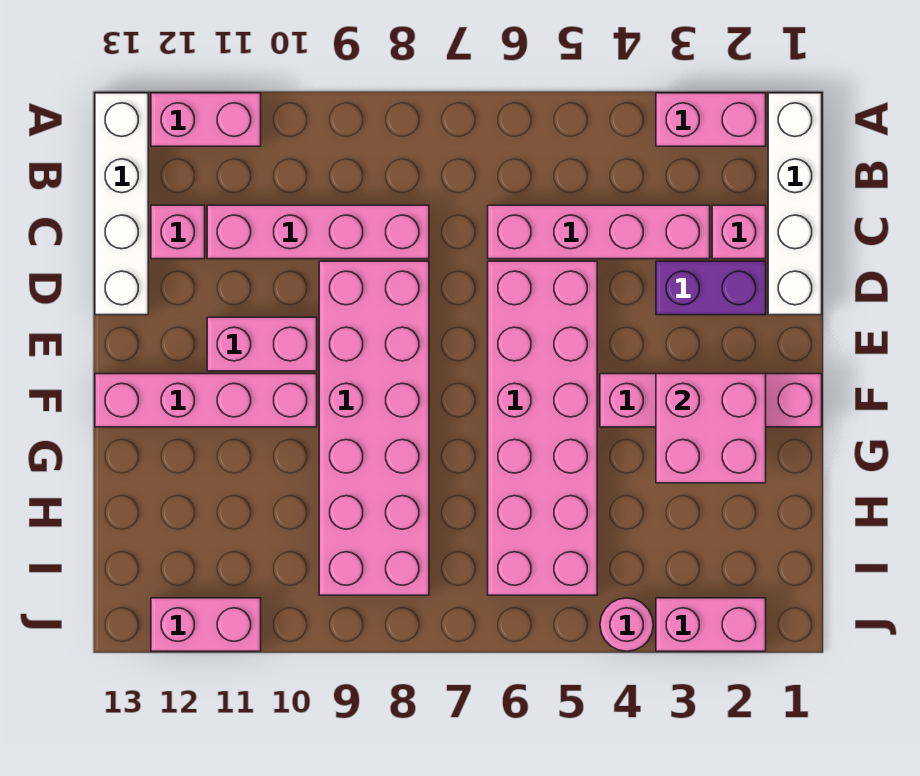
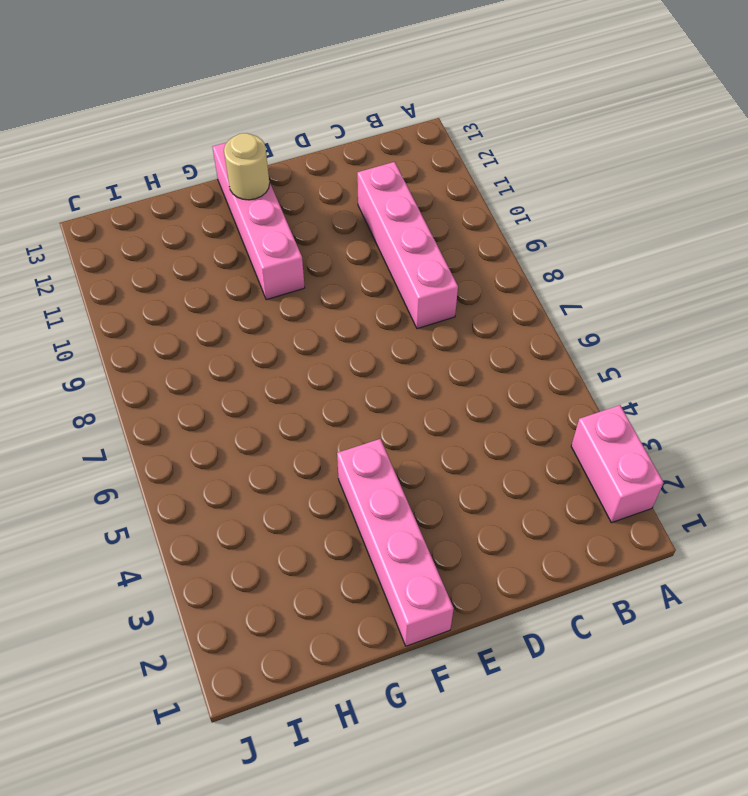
tan round brick F12 level 2 -> none
none -> white brick A1:D1 level 1
none -> pink brick A11:A12 level 1
none -> white brick A13:D13 level 1

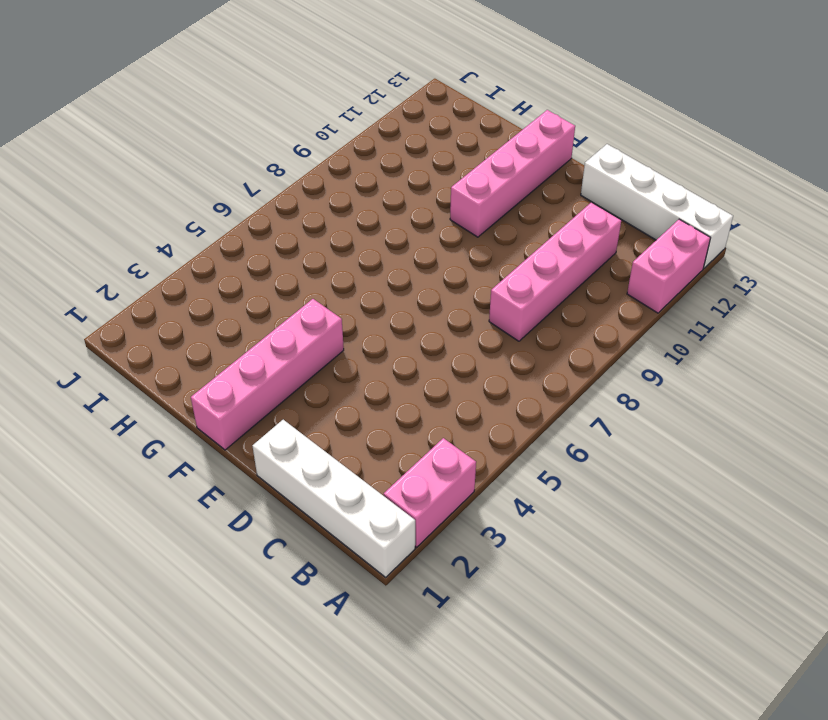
none -> pink brick C2 level 1
none -> pink brick C3:C6 level 1
none -> pink brick C12 level 1

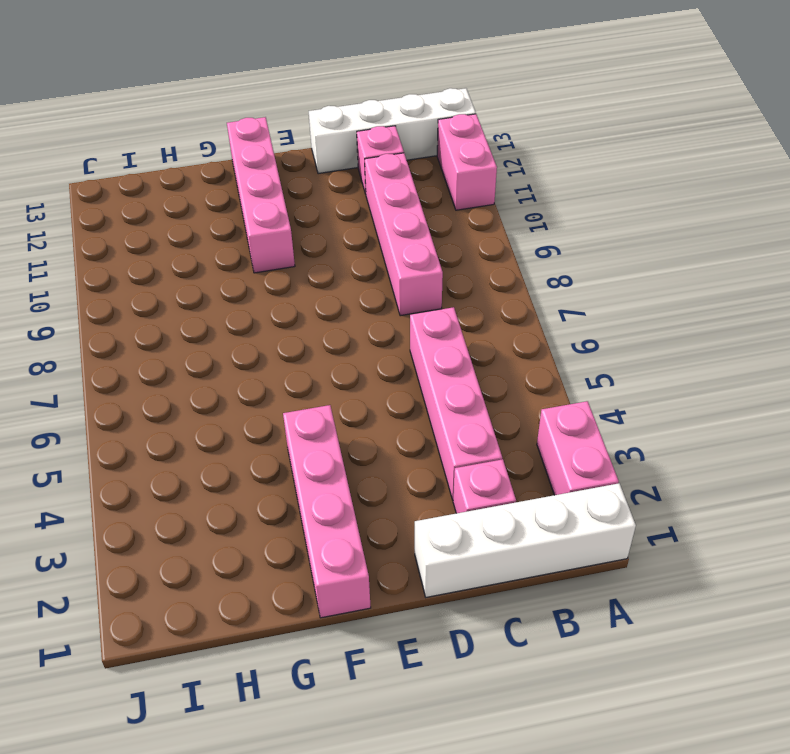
none -> purple brick D2:D3 level 1
none -> pink brick D5:I6 level 1
none -> pink brick D8:I9 level 1

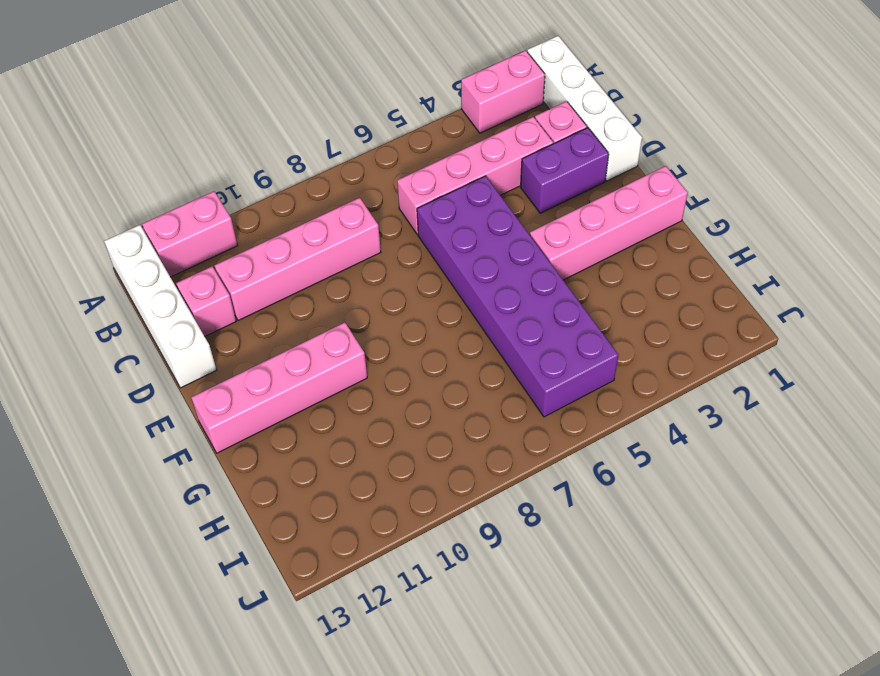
purple brick D5:I6 level 1 -> pink brick D5:I6 level 1
none -> pink brick D8:I9 level 1
none -> pink brick E10:E11 level 1
none -> pink brick J2:J3 level 1

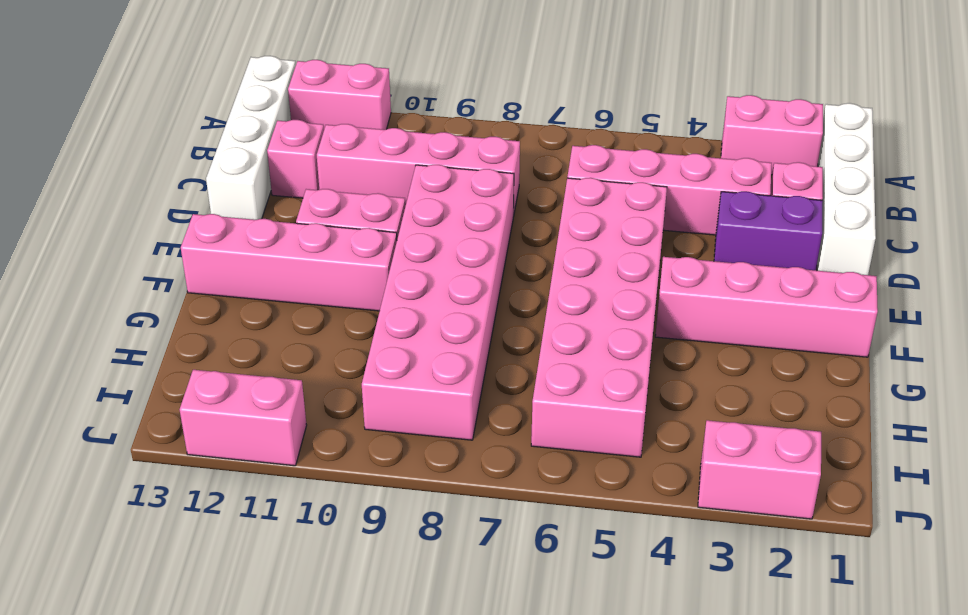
none -> pink round brick J4 level 1
none -> pink brick F2:G3 level 2

